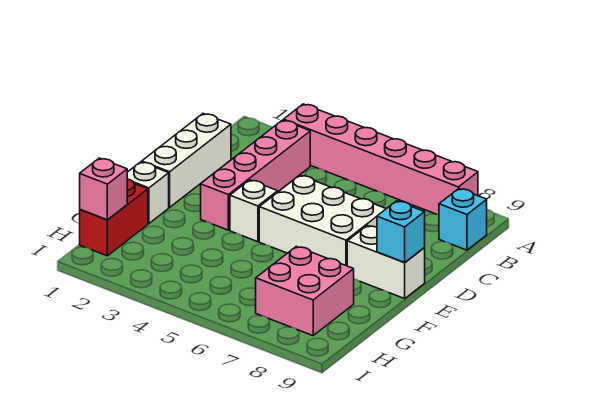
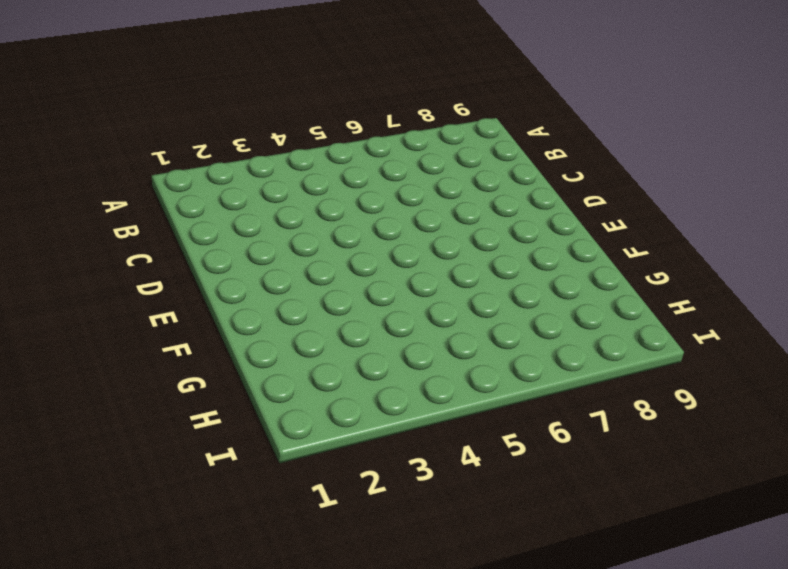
none -> pink brick A3:A8 level 1
none -> pink brick B3:E3 level 1
none -> cyan brick B9 level 1

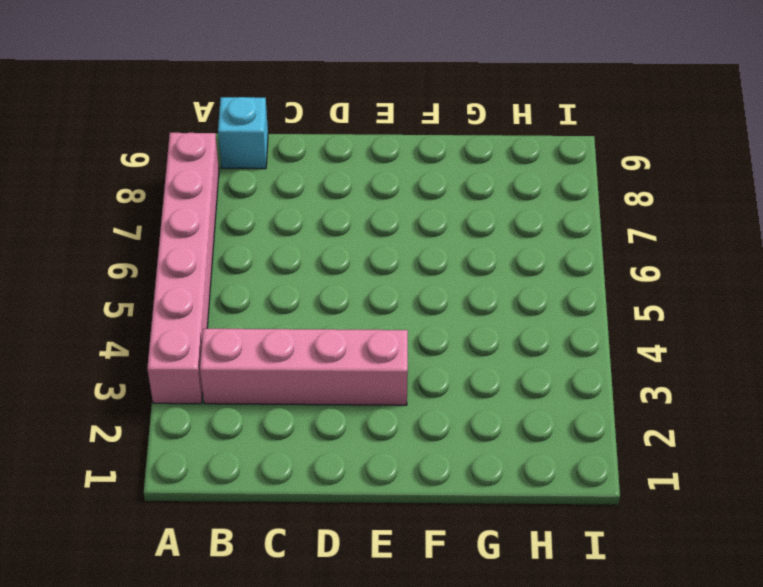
none -> white brick C1:E1 level 1
none -> white brick D5:E7 level 1
none -> white brick E4 level 1

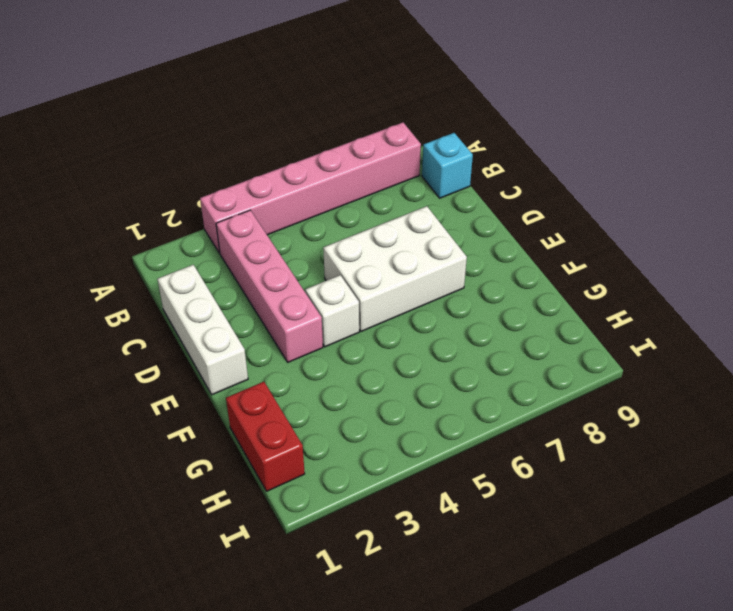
none -> white brick E8:E9 level 1
none -> white brick F1 level 1
none -> pink brick G7:H8 level 1

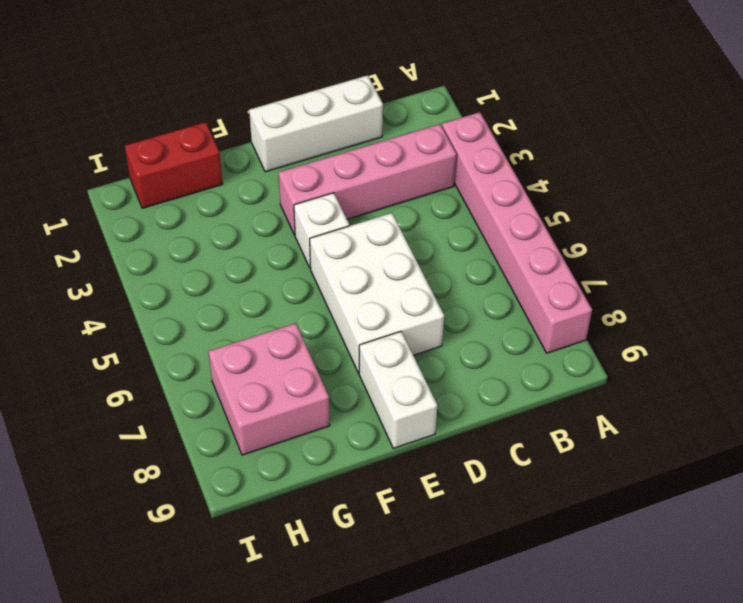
none -> cyan brick B9 level 1
none -> white brick F1 level 1
none -> cyan brick E9 level 2

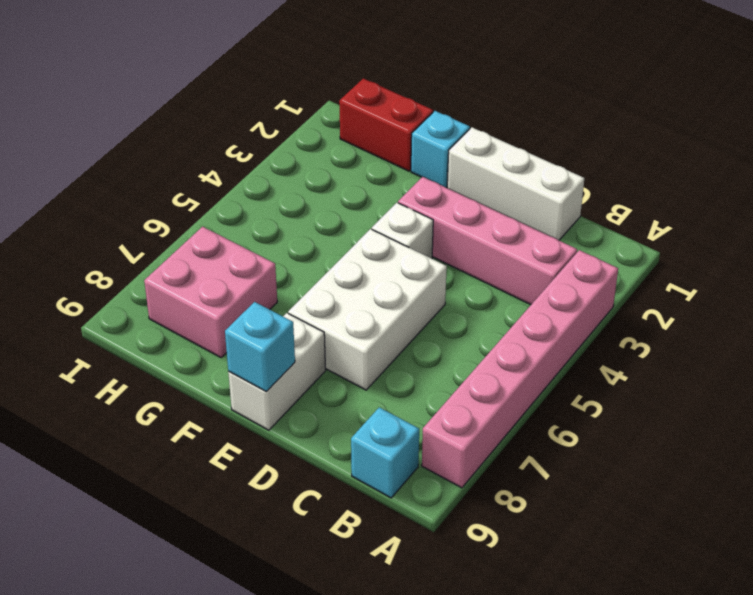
cyan brick F1 level 1 -> white brick F1 level 1
none -> pink brick H1 level 2

